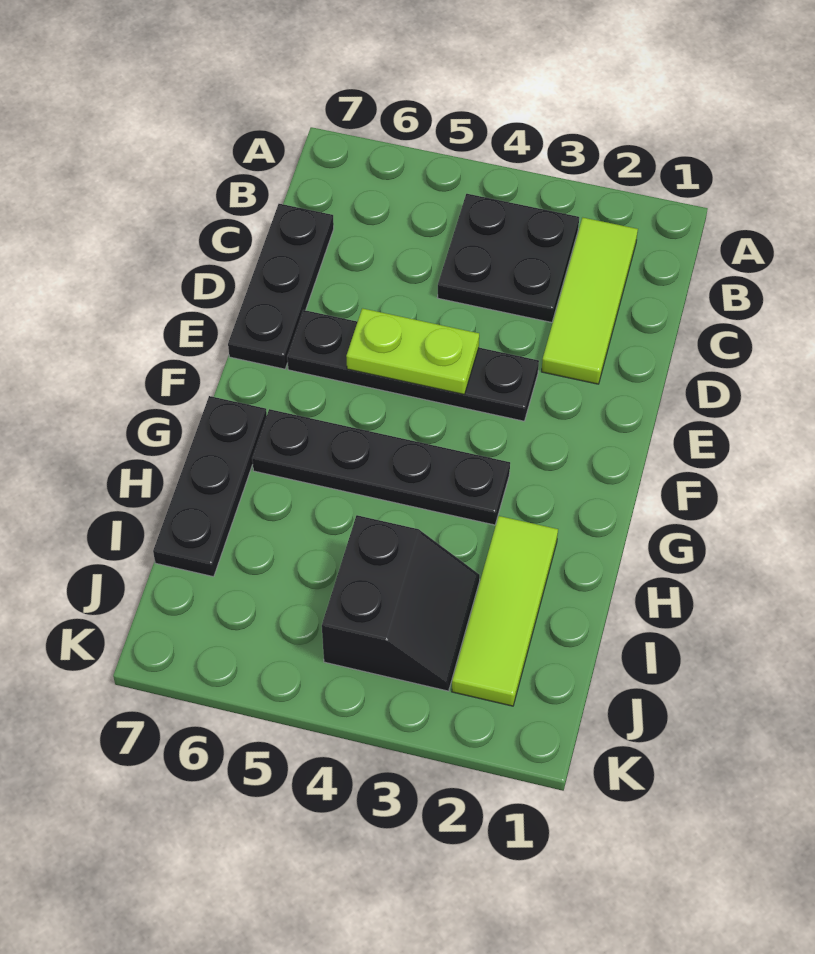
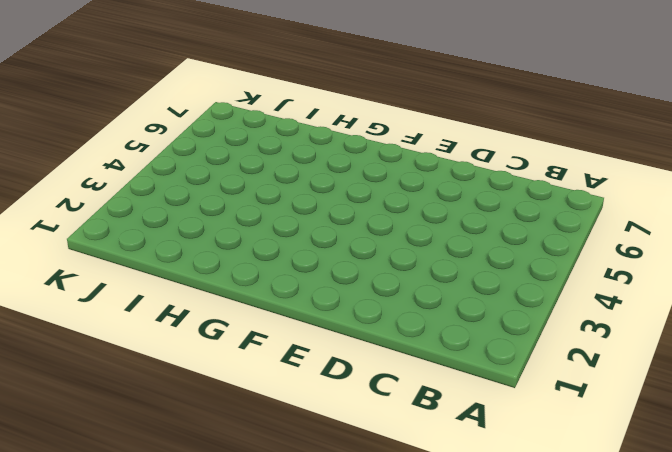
none -> lime tile B2:D2 level 1
none -> black plate B3:C4 level 1

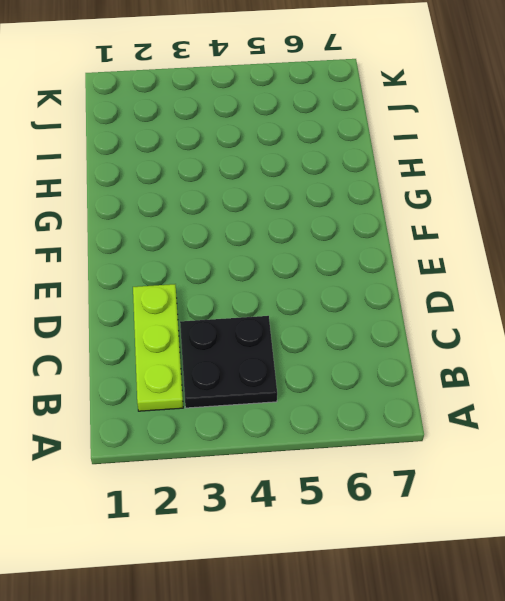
lime plate B2:D2 level 1 -> lime tile B2:D2 level 1
none -> black plate C7:E7 level 1
none -> black plate E3:E6 level 1

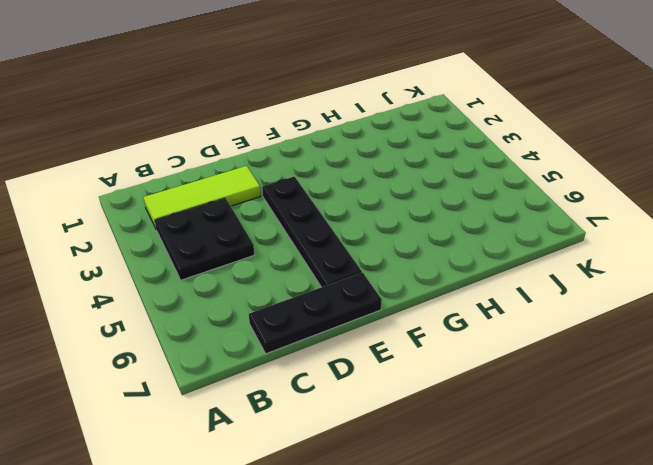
none -> black plate G3:G6 level 1
none -> black plate G7:I7 level 1

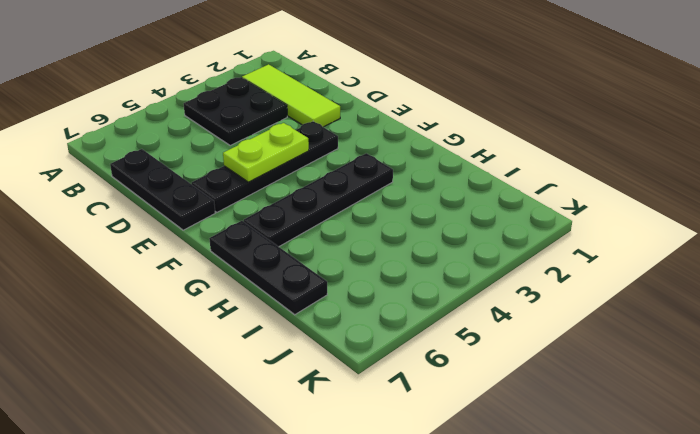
none -> lime tile H2:J2 level 1
none -> black slope I3:J4 level 1 top 4

